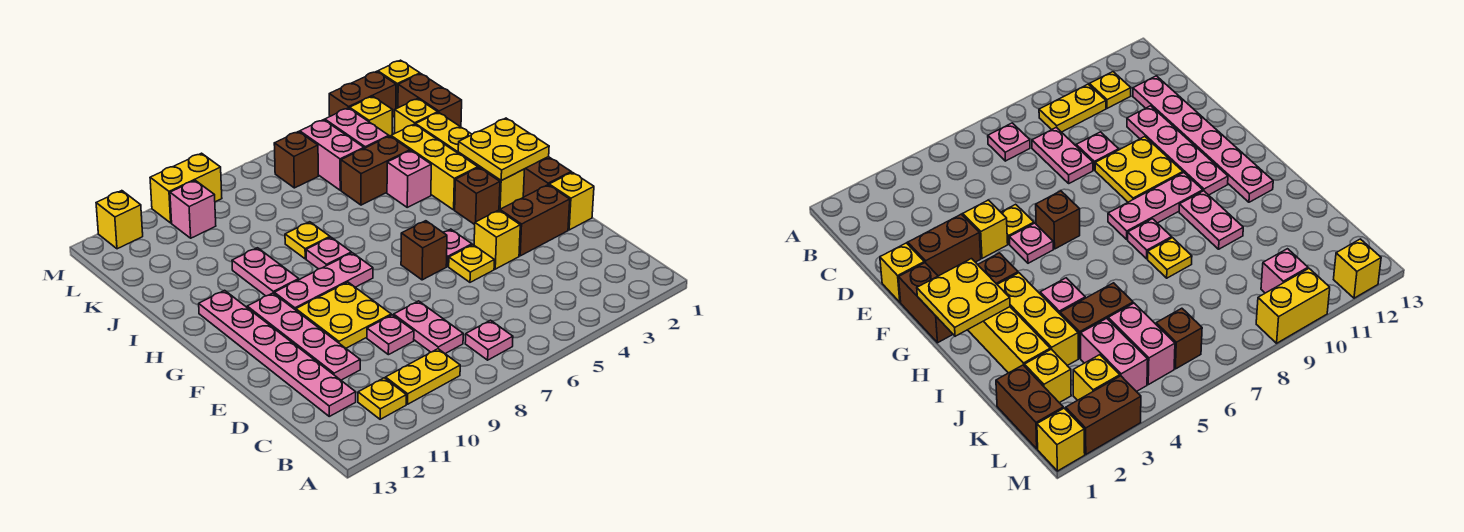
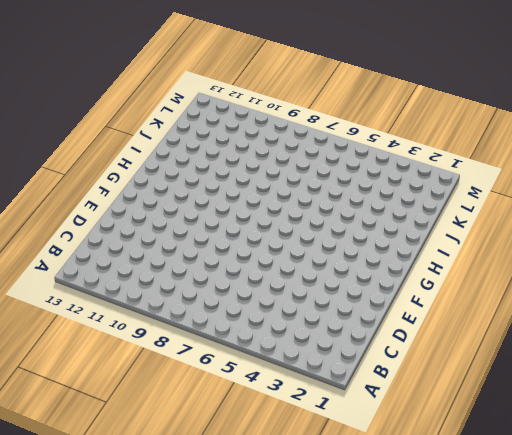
none -> pink plate B7 level 1
none -> yellow plate B9:B10 level 1
none -> yellow plate B11 level 1
none -> pink plate C8:D8 level 1

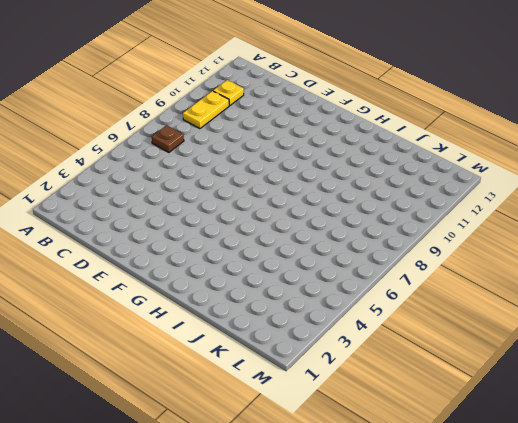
brown plate B7 level 1 -> pink plate B7 level 1
none -> pink plate C8:D8 level 1
none -> pink plate C12:H12 level 1
none -> pink plate D9 level 1
none -> pink plate D11:G11 level 1

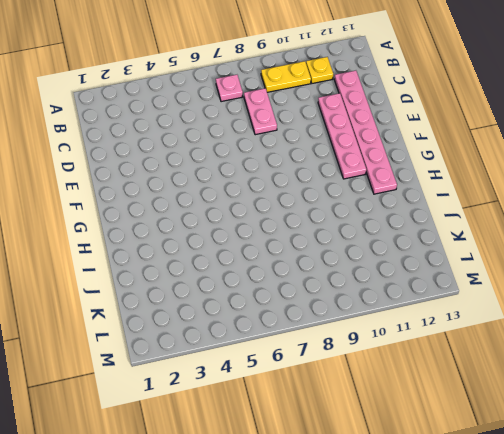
none -> pink plate D9 level 1
none -> yellow brick E1 level 1
none -> brown brick E2:E3 level 1
none -> yellow brick E4 level 1

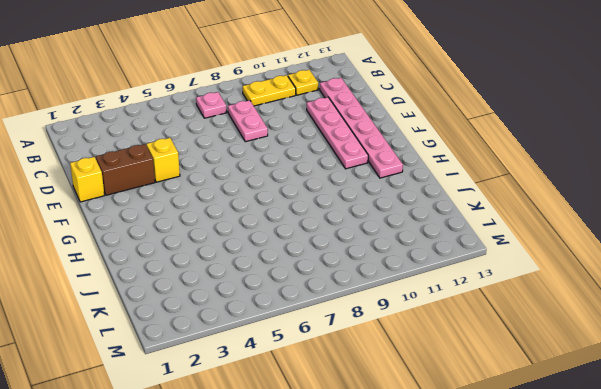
none -> pink plate D9 level 1
none -> yellow plate E5 level 1
none -> yellow plate E9:F10 level 1
none -> brown brick F1:G1 level 1

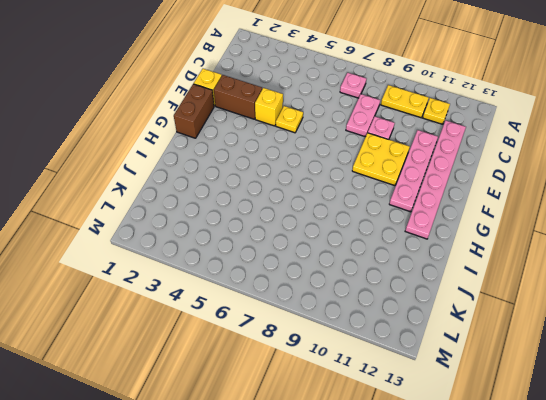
none -> pink plate F5 level 1
none -> brown brick F6 level 1
none -> yellow brick G2:J2 level 1
none -> brown brick G3 level 1

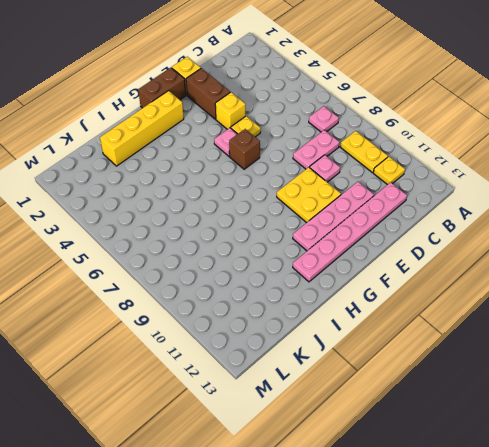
none -> brown brick G3 level 1
none -> pink plate G8:G10 level 1
none -> yellow brick H3:J3 level 1
none -> pink plate H8 level 1

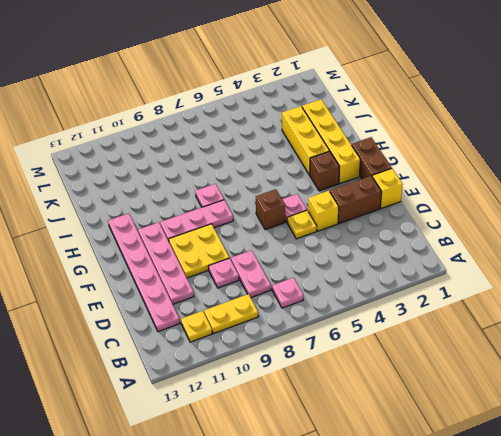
none -> pink plate H10:I10 level 1
none -> pink brick I4 level 1
none -> yellow plate I8 level 1
none -> brown brick J4:J5 level 1

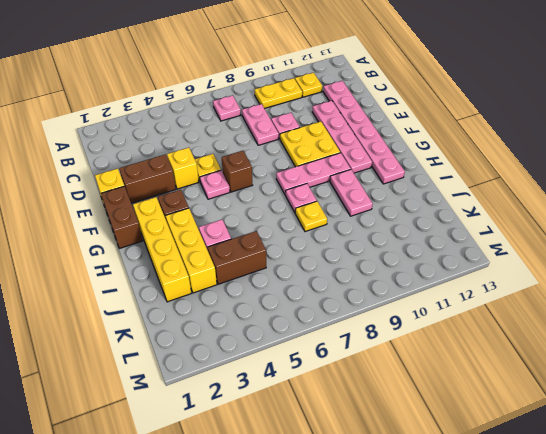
none -> brown brick K1:L1 level 1
none -> yellow brick K2 level 1
none -> pink brick K4:L4 level 1
none -> pink brick K5:L5 level 1

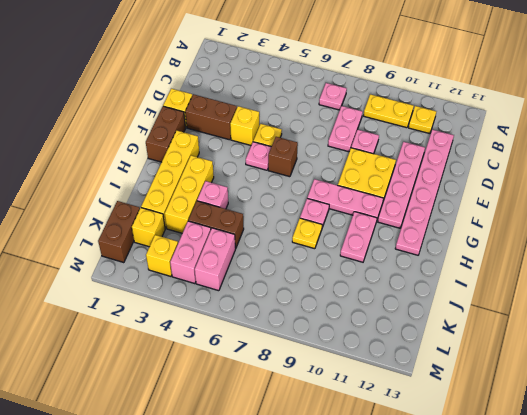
none -> brown brick G3 level 1
none -> brown brick L6 level 1
none -> pink brick L10 level 1
none -> yellow brick M1 level 1

